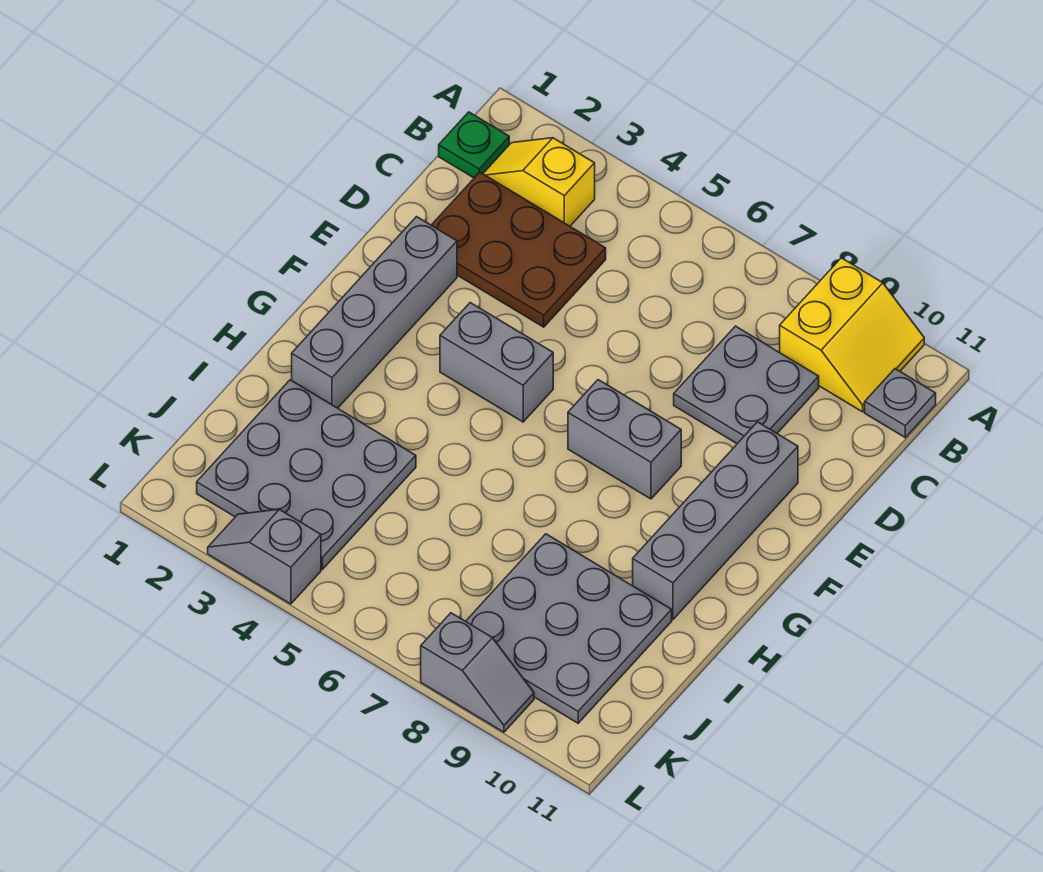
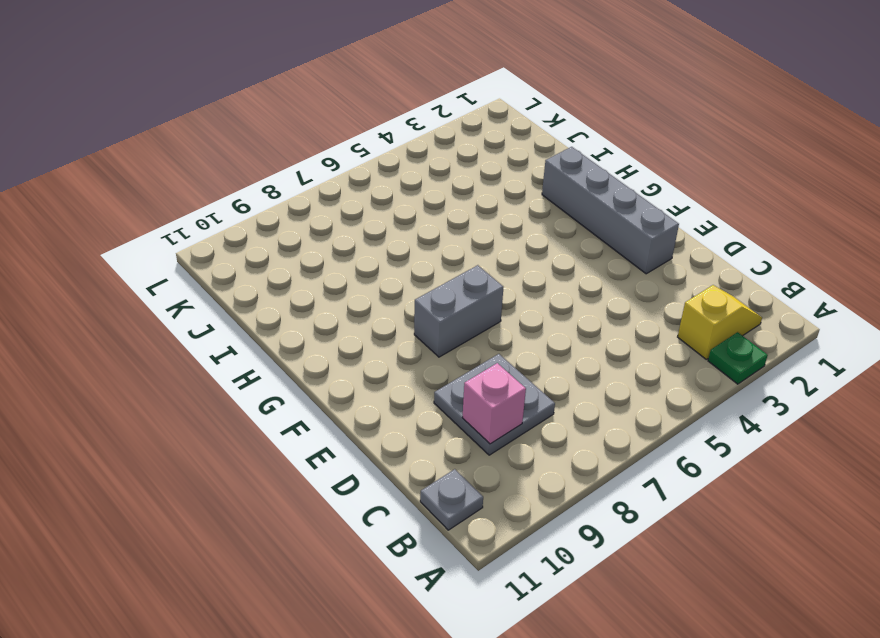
green plate A3 level 1 -> green plate B1 level 1
pink brick C9 level 2 -> none
none -> yellow slope A9:B10 level 1 top 9
none -> brown plate C2:D4 level 1
none -> grey brick E10:H10 level 1

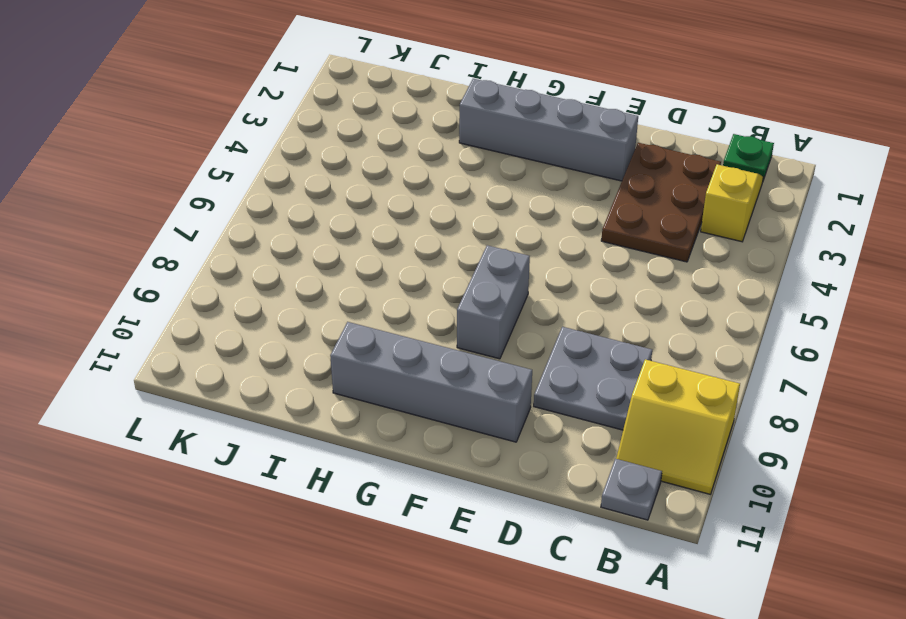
none -> grey brick F4:F5 level 1
none -> grey plate I2:K4 level 1
none -> grey plate I8:K10 level 1

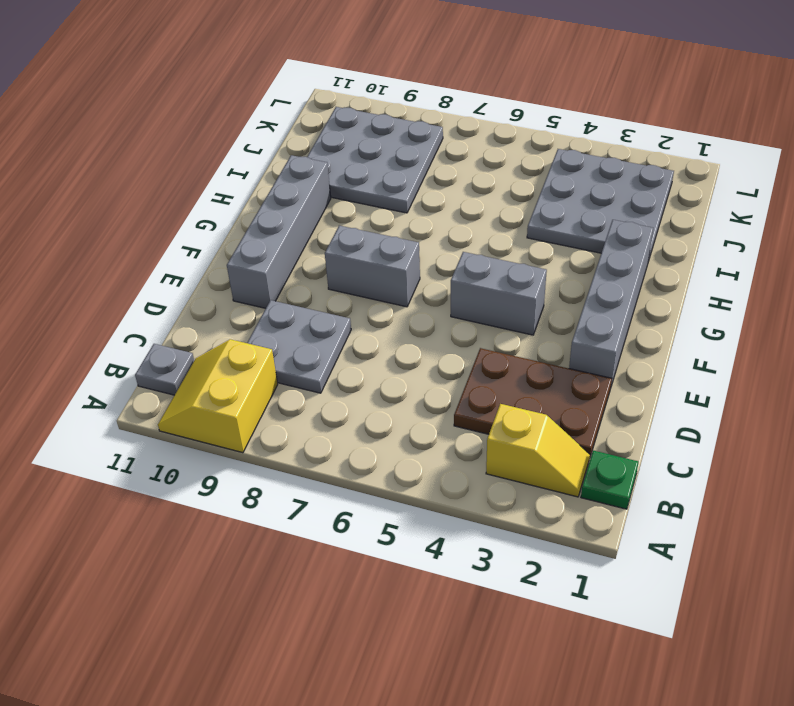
none -> grey slope L3:L4 level 1 top 4
none -> grey slope L8:L9 level 1 top 8

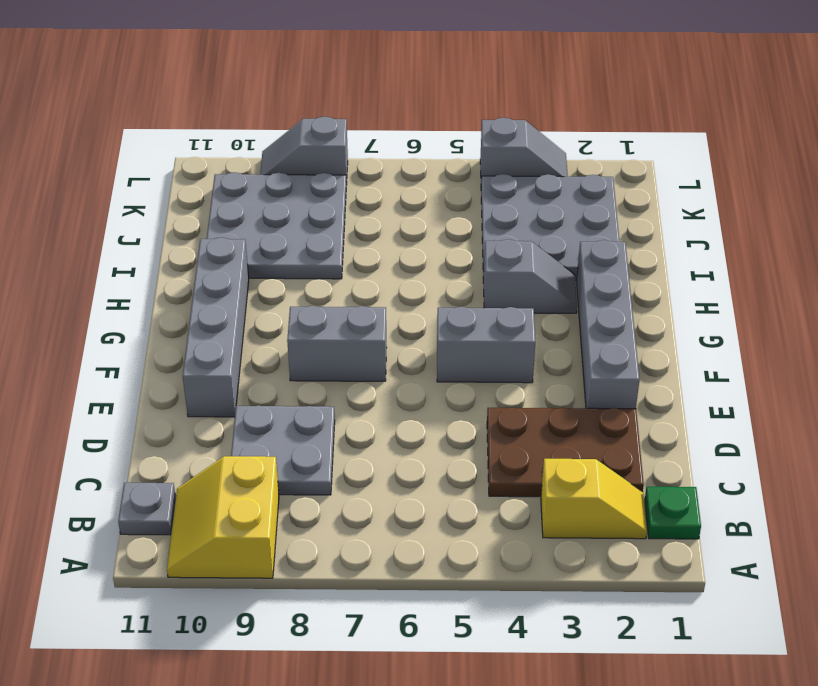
grey slope H3:H4 level 1 top 4 -> none

